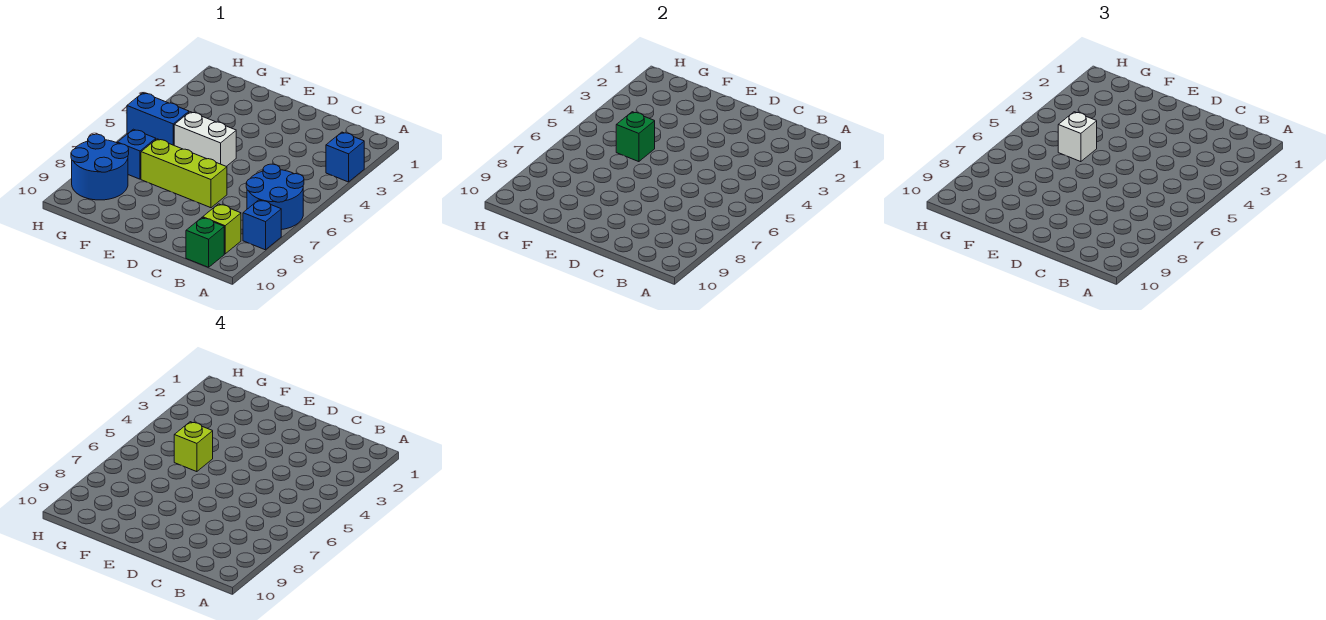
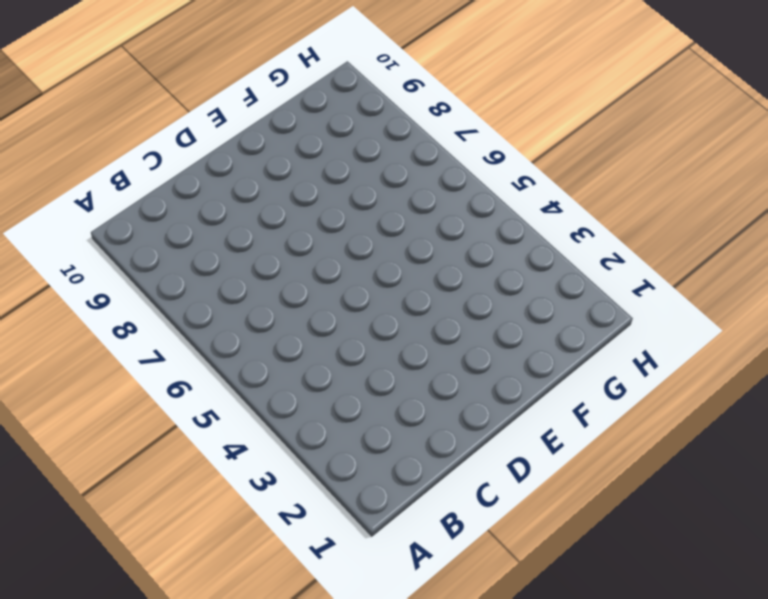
none -> blue brick A3 level 1
none -> blue round brick A6:B7 level 1
none -> blue brick A8 level 1

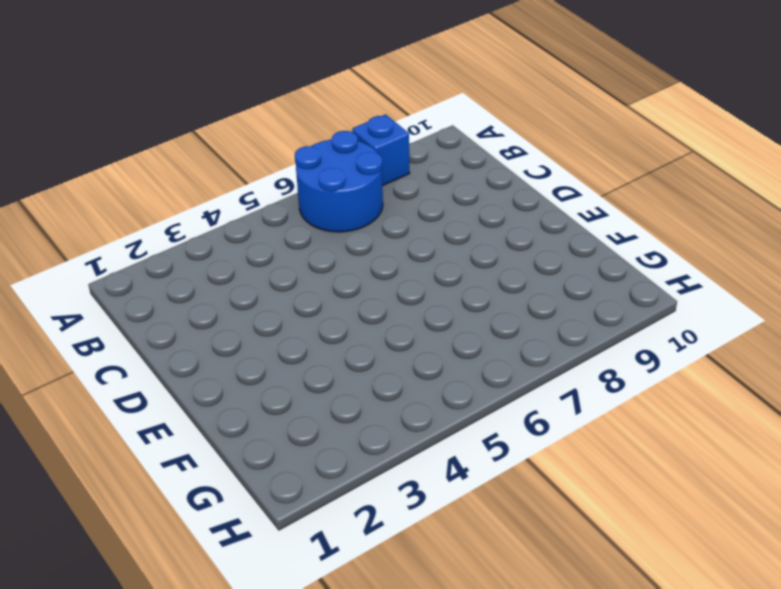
none -> blue brick A3 level 1
none -> lime brick B9 level 1
none -> green brick B10 level 1

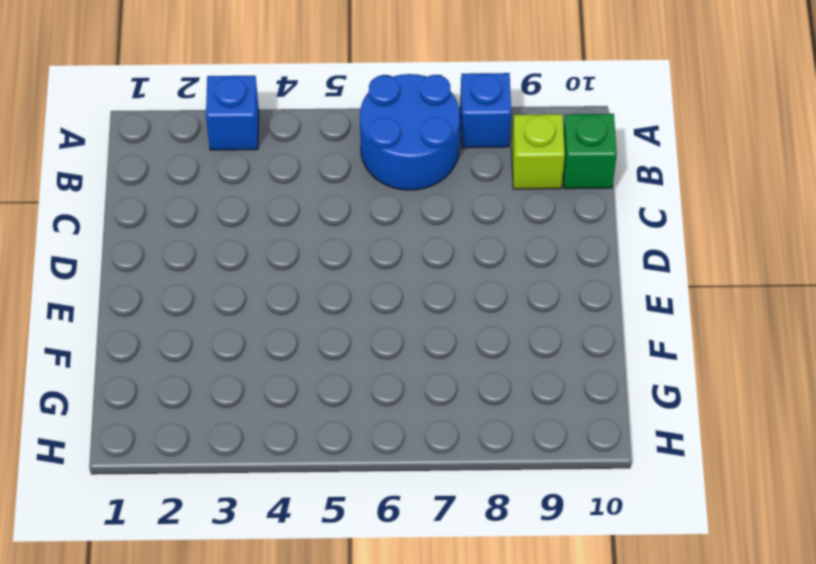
none -> lime brick D7:F7 level 1
none -> white brick E5:F5 level 1
none -> blue brick G5:H5 level 1

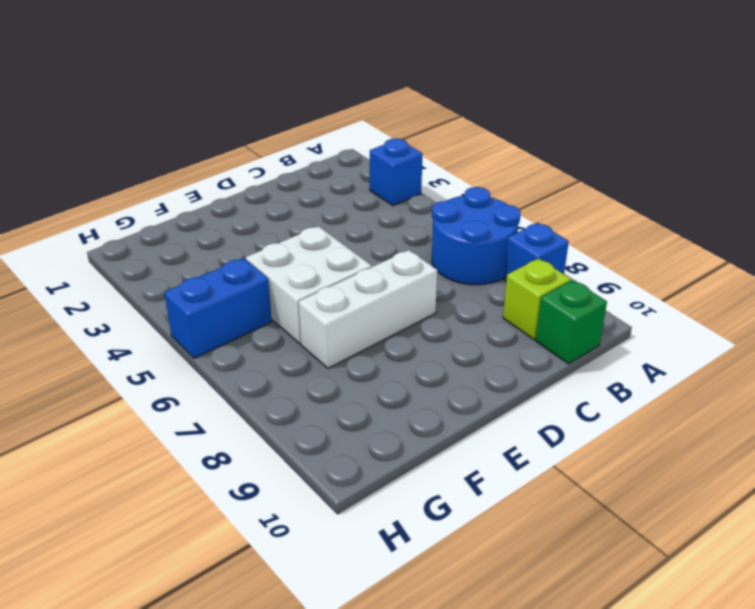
white brick D7:F7 level 1 -> lime brick D7:F7 level 1
white brick E5:F6 level 1 -> white brick E5:F5 level 1
none -> blue brick G7 level 1
none -> blue round brick G8:H9 level 1
none -> green brick F5 level 2

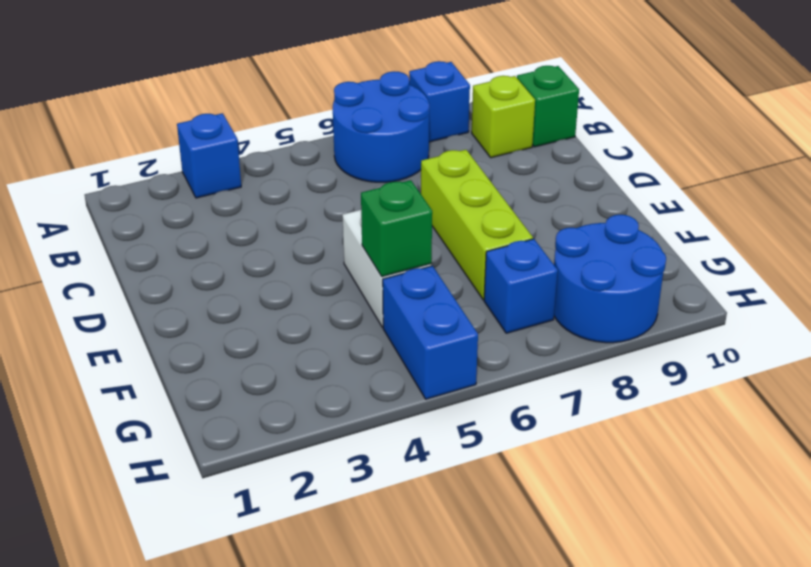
none -> white brick F5 level 3
none -> lime brick F5 level 4

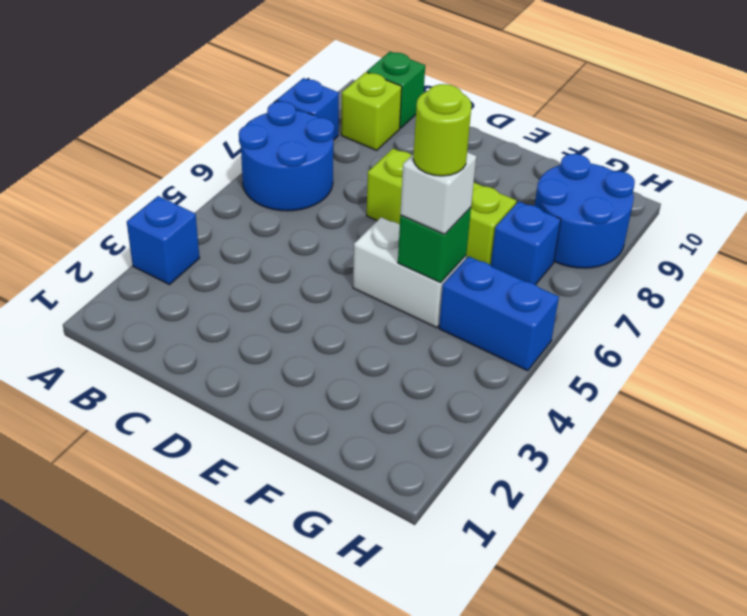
lime round brick F5 level 4 -> lime brick F5 level 4

